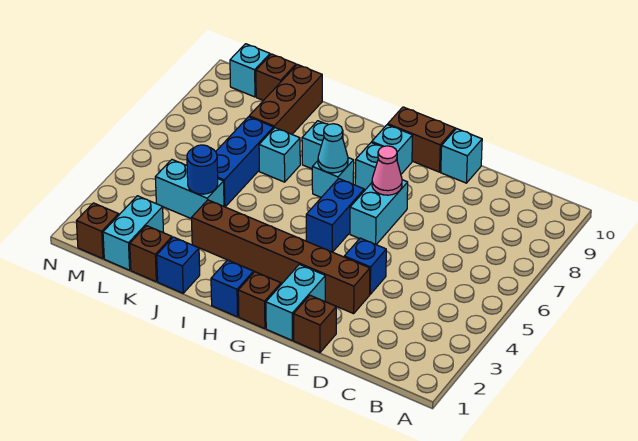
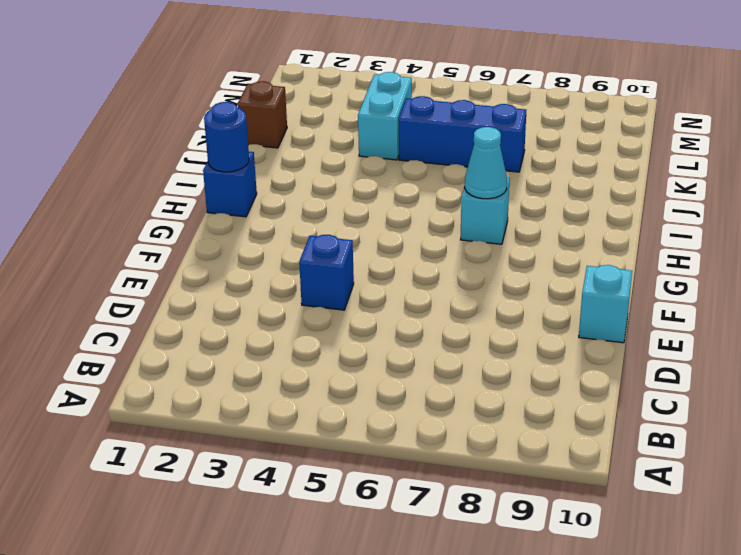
blue round brick H1 level 2 -> blue round brick K4 level 2
none -> brown brick E1 level 1
none -> brown brick E3:J3 level 1
none -> cyan brick F1:F2 level 1

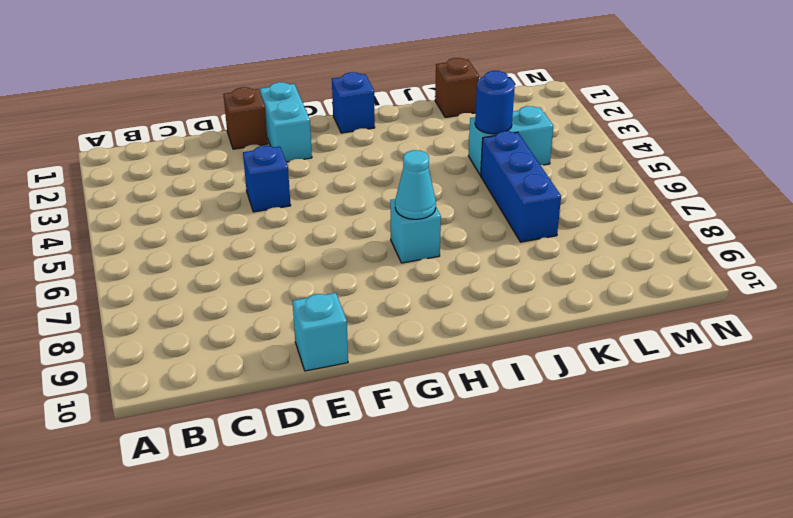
none -> brown brick E3:J3 level 1
none -> cyan brick F6:F7 level 1
none -> brown brick F10:G10 level 1

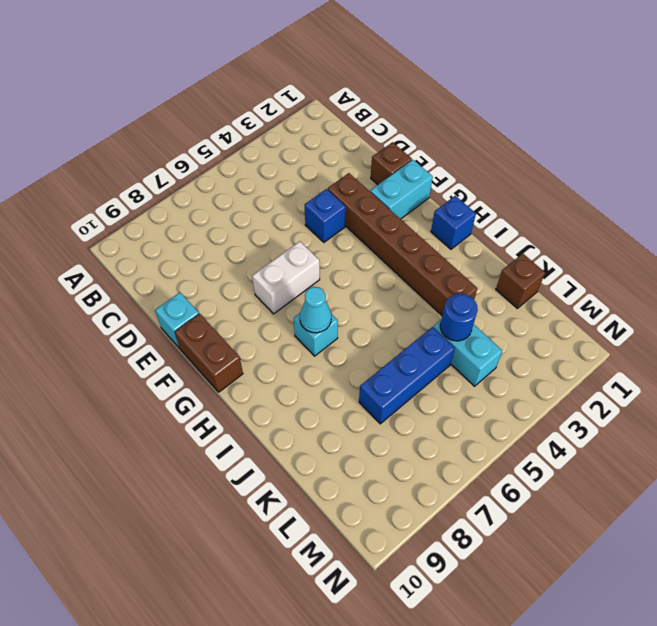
white brick F6:F7 level 1 -> cyan brick F6:F7 level 1
none -> brown brick G1 level 1
none -> blue brick G5:G6 level 1
none -> cyan brick G8 level 1

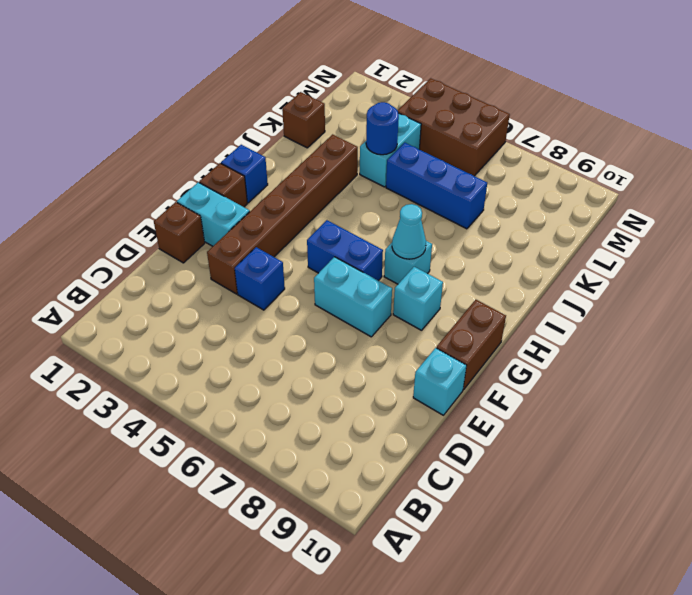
brown brick M4:N6 level 1 -> none
none -> cyan brick G9 level 1
none -> cyan brick I8 level 1
none -> blue brick J1 level 1

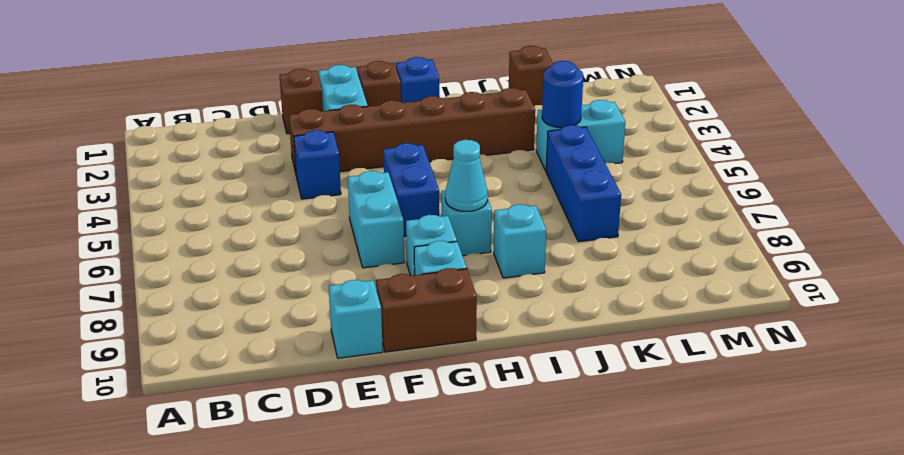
none -> blue brick J1 level 1
none -> cyan brick J7 level 1
none -> brown brick K8:K10 level 1

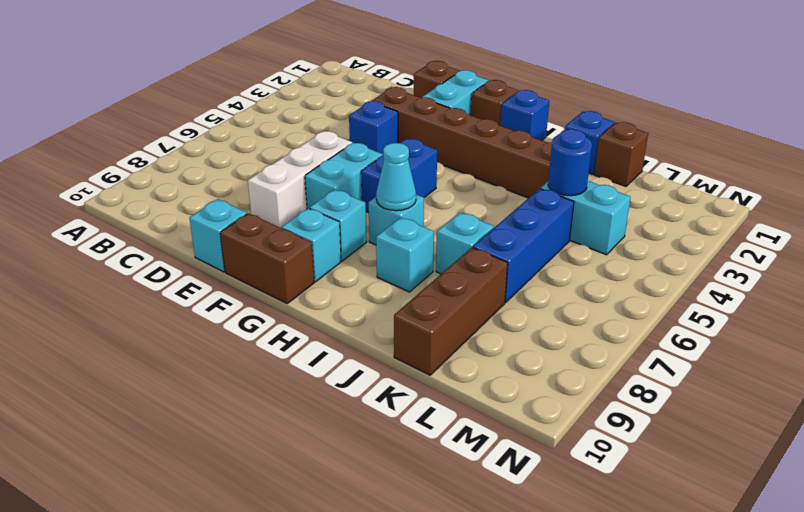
white brick E6:E8 level 1 -> none
none -> cyan brick L1:L2 level 1
none -> brown brick L10 level 1
none -> brown brick M1 level 1

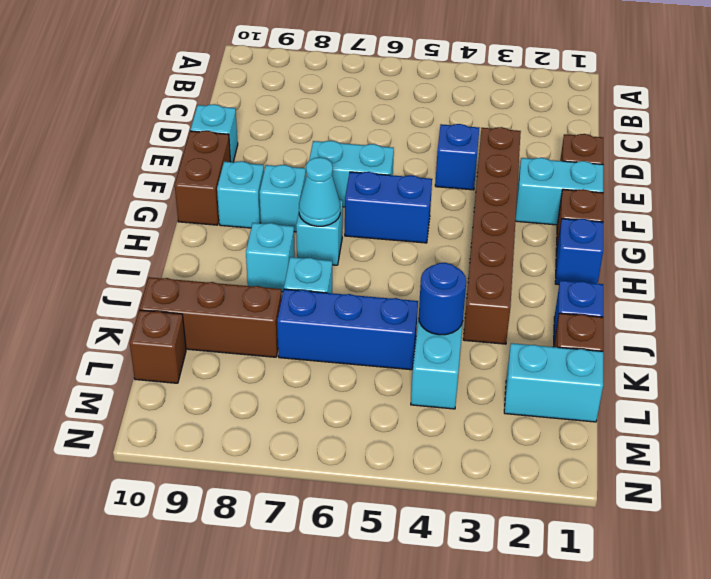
none -> brown brick M1 level 1
none -> cyan brick M10 level 1
none -> pink cone F7 level 2

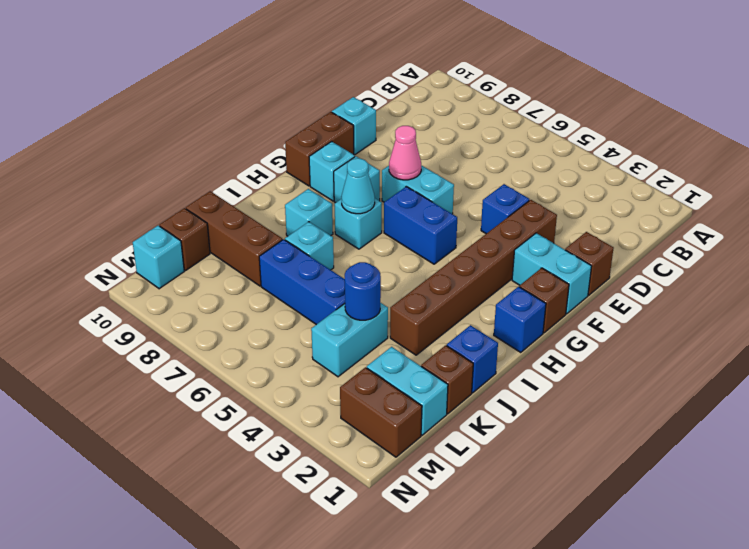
brown brick M1:M2 level 1 -> brown brick M1 level 1

